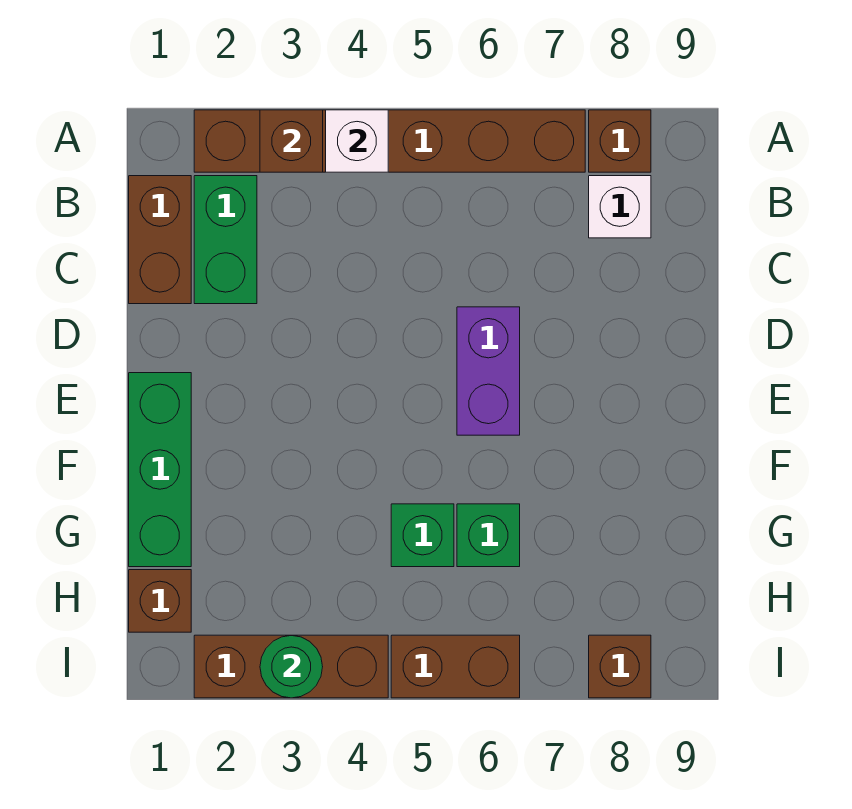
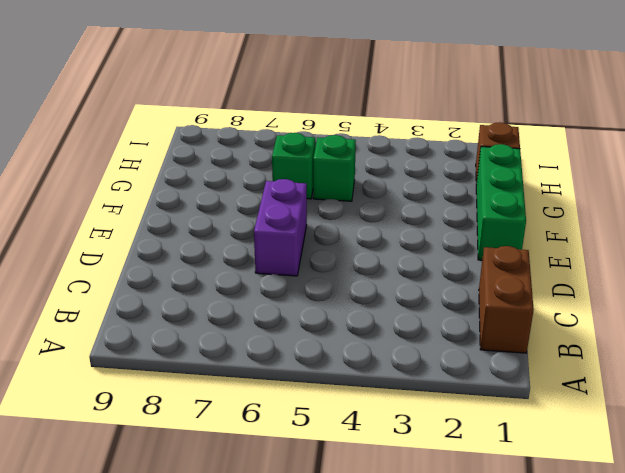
none -> brown brick A2:A7 level 1
none -> brown brick A8 level 1
none -> green brick B2:C2 level 1

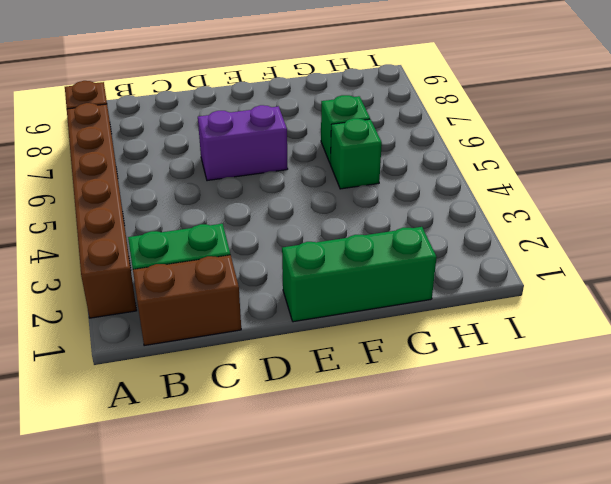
none -> white brick B8 level 1
none -> brown brick H1 level 1
none -> brown brick I2:I4 level 1

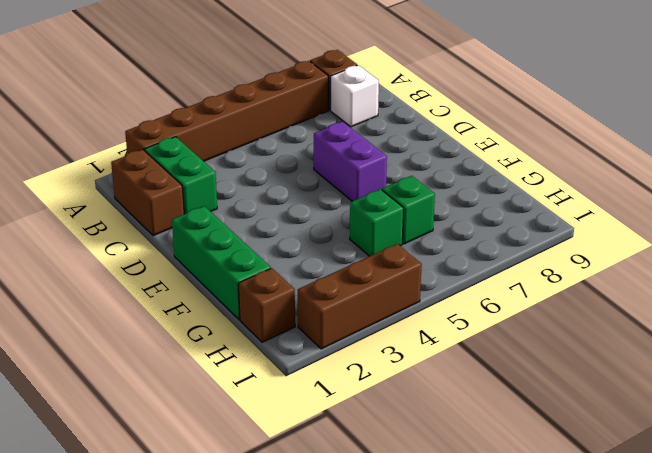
none -> brown brick I5:I6 level 1
none -> brown brick I8 level 1
none -> brown brick A3 level 2

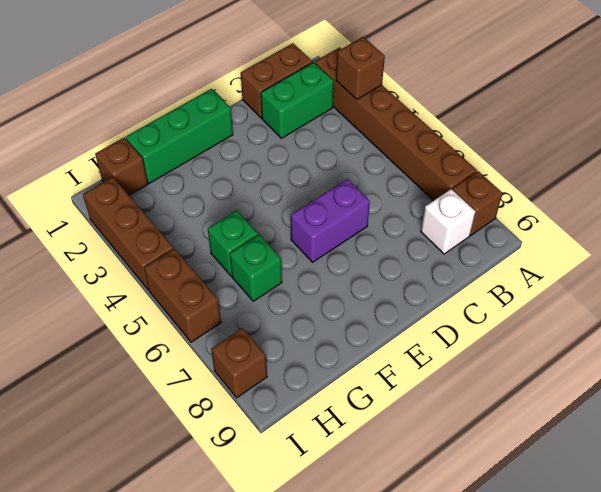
none -> white brick A4 level 2
none -> green round brick I3 level 2

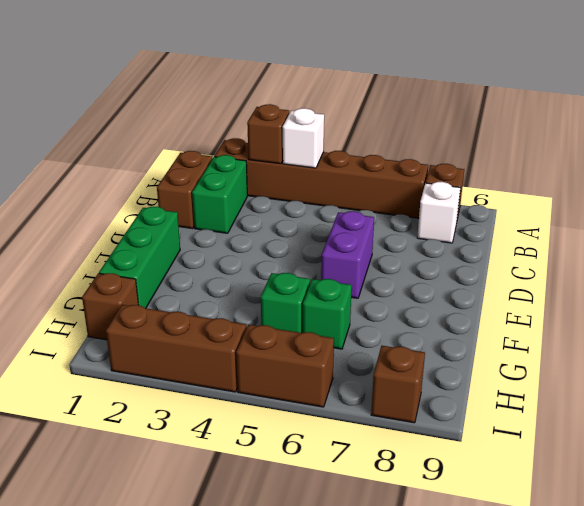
none -> green round brick I3 level 2

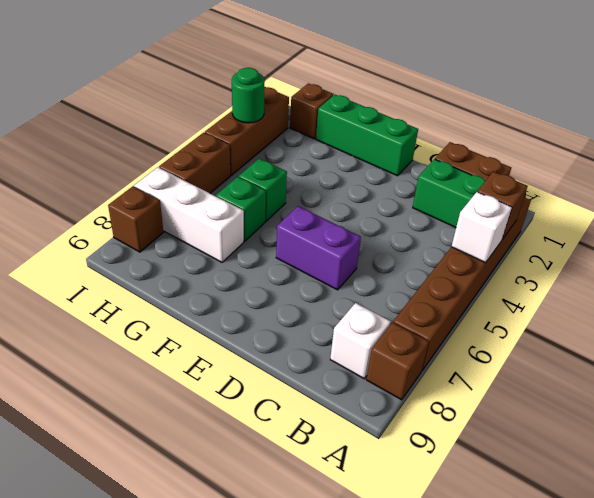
white brick G7:I7 level 1 -> none

